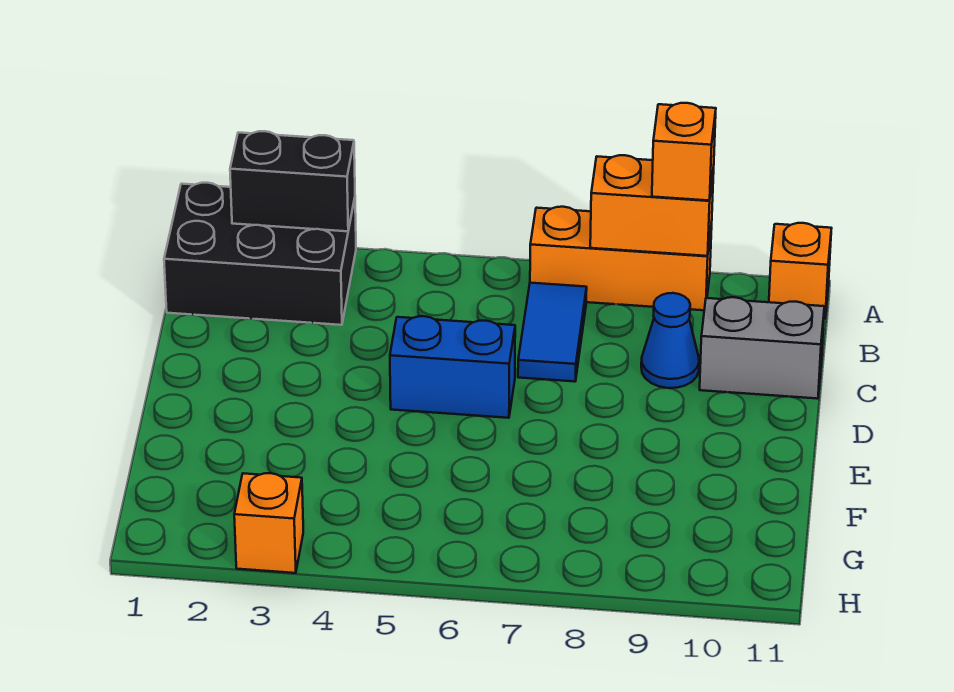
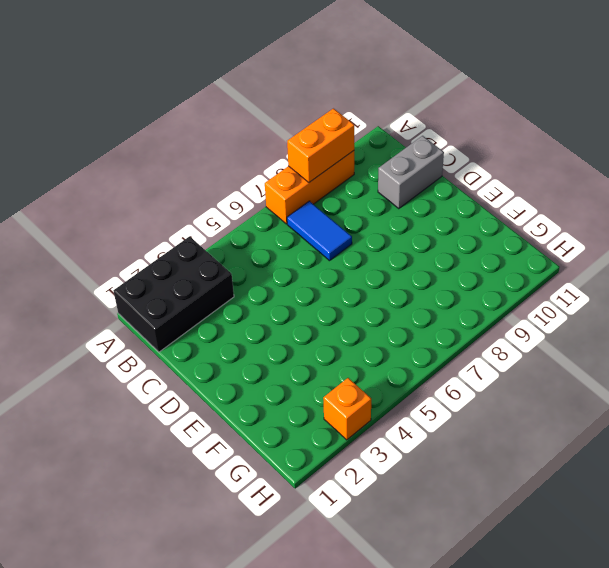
none -> orange brick A11 level 1
none -> blue cone C9 level 1

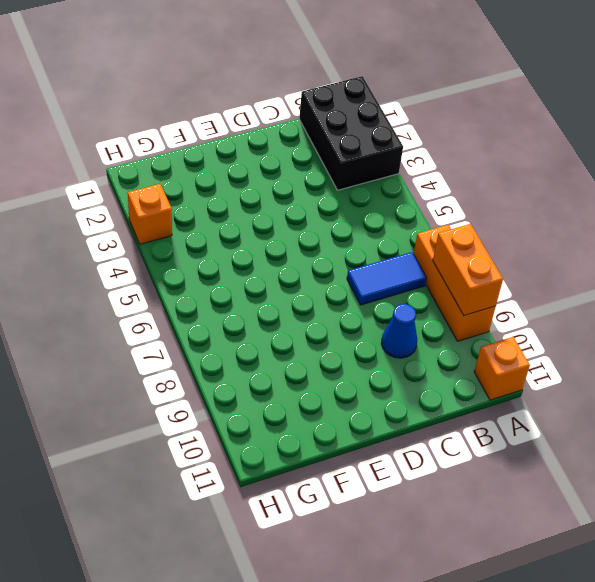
none -> grey brick C10:C11 level 1
none -> blue brick D5:D6 level 1

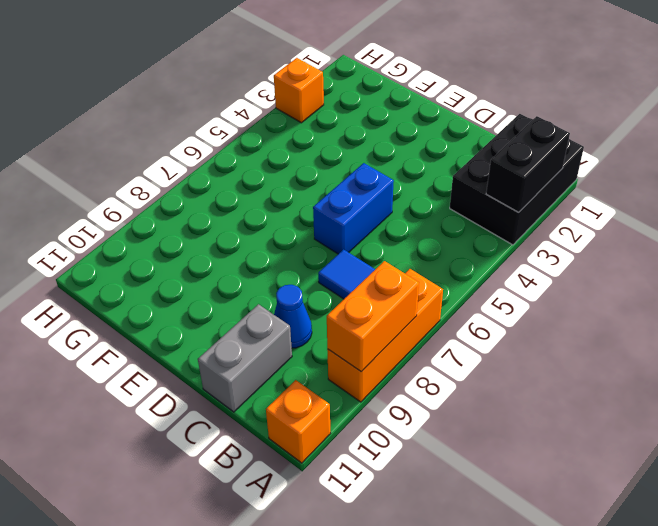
none -> orange brick A9 level 3

